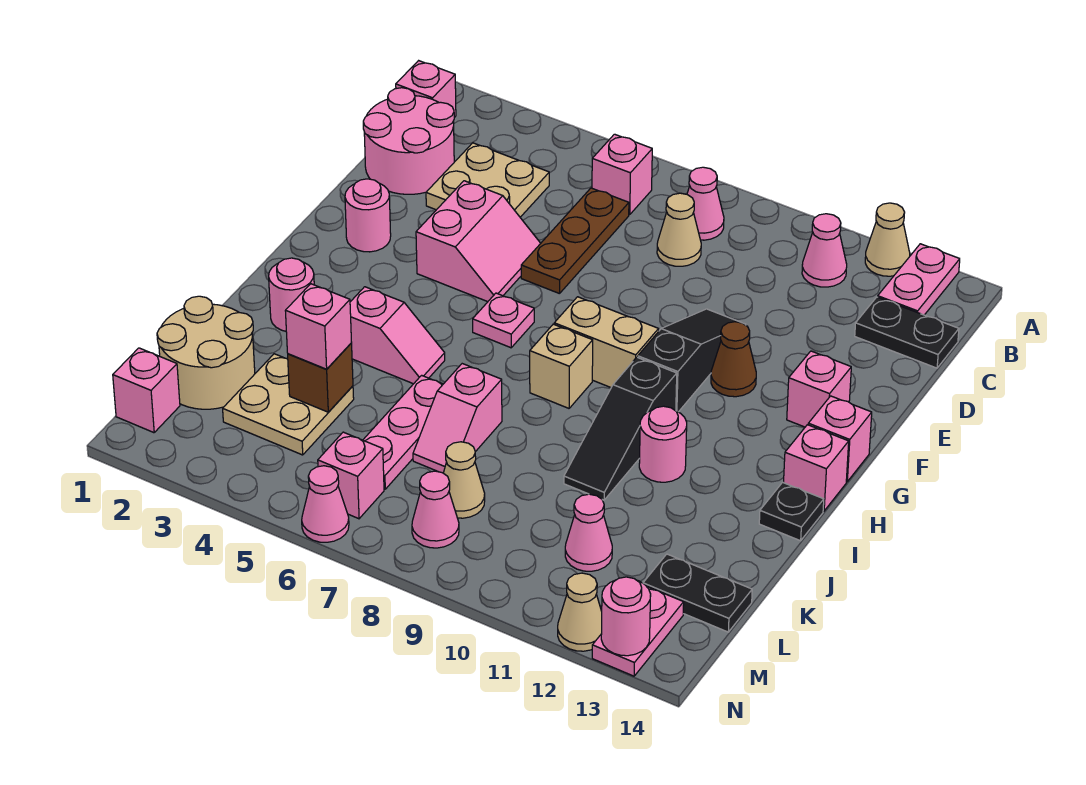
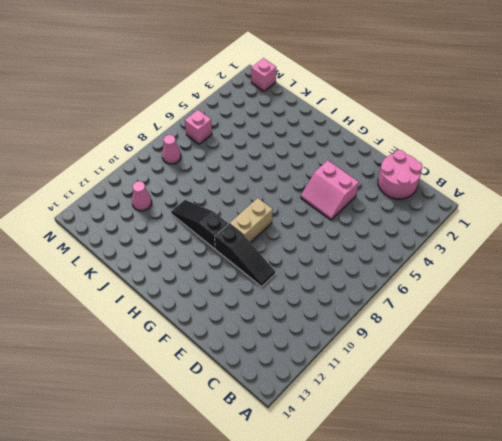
none -> tan cone A12 level 1
none -> pink plate A13:B13 level 1
none -> pink brick B1 level 1
none -> pink brick B6 level 1

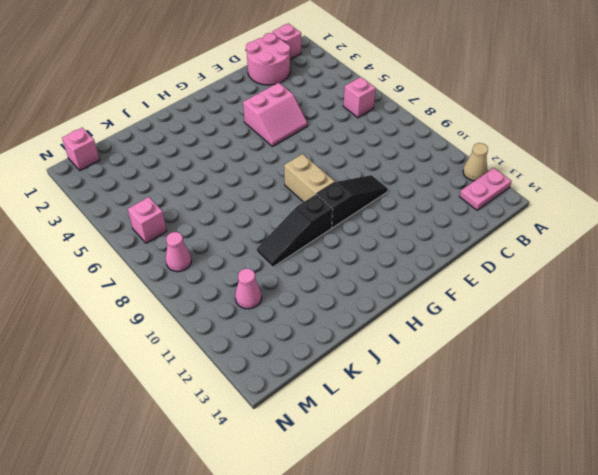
none -> pink cone B8 level 1
none -> pink cone B11 level 1
none -> tan plate C3:D4 level 1
none -> brown plate C6:E6 level 1

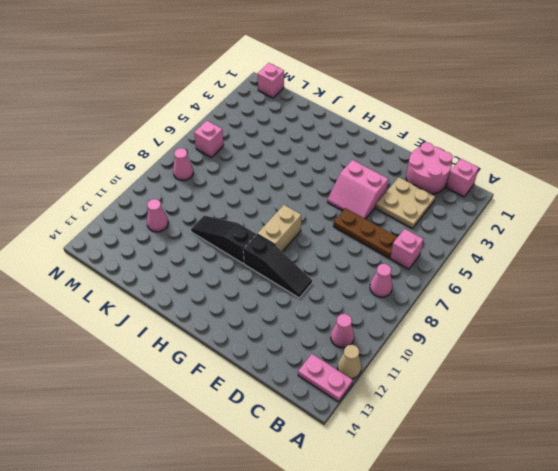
none -> tan cone C8 level 1
none -> black plate C13:C14 level 1
none -> pink round brick F2 level 1
none -> brown cone F11 level 1

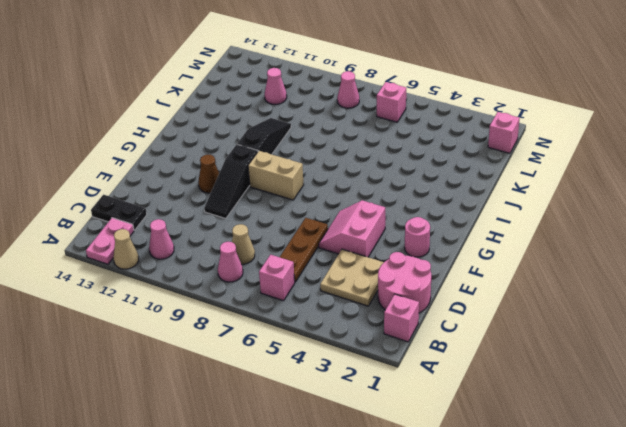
none -> pink brick F13 level 1
none -> pink plate G6 level 1
none -> pink brick G14 level 1
none -> tan brick H8 level 1

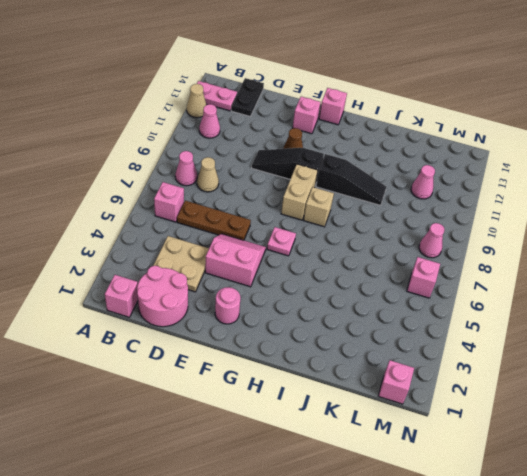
none -> pink brick H14 level 1
none -> pink round brick I2 level 1
none -> pink slope I4:I5 level 1 top 4
none -> pink round brick I11 level 1

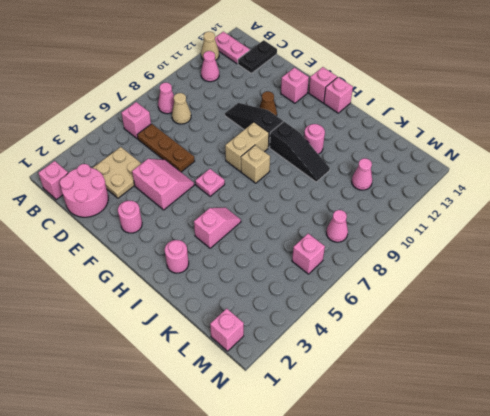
none -> black plate I14 level 1
none -> pink plate J6:L6 level 1
none -> pink slope J7:K7 level 1 top J
none -> tan round brick K1:L2 level 1

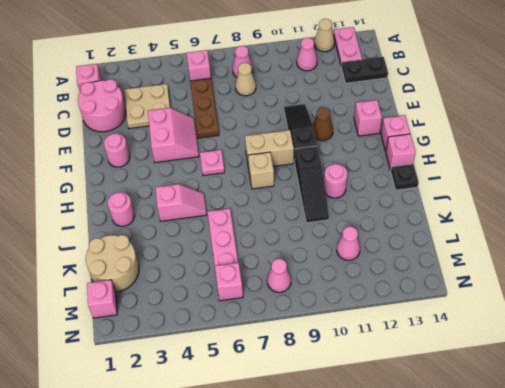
none -> pink slope J7:K7 level 1 top J
none -> tan plate K3:L4 level 1
none -> tan cone L8 level 1
none -> black plate L13:L14 level 1

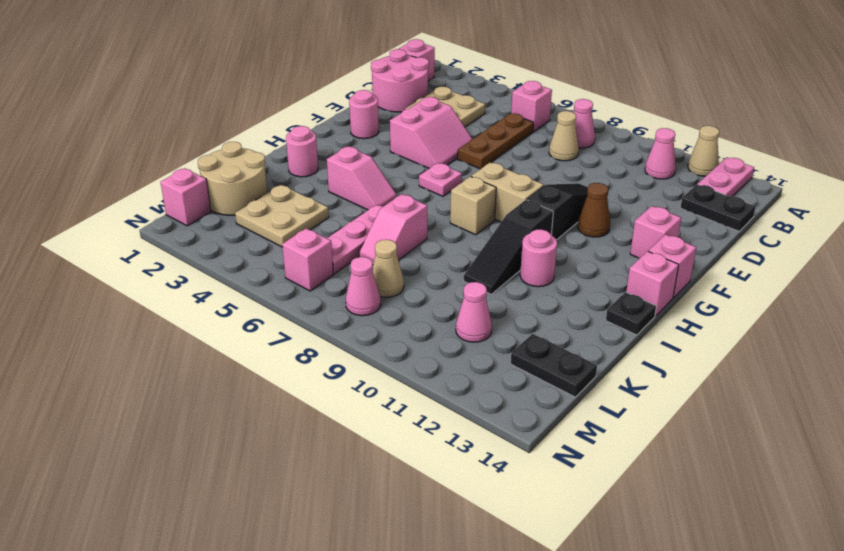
none -> pink plate M13:N13 level 1
none -> pink cone N6 level 1
none -> tan cone N12 level 1
none -> brown brick K4 level 2

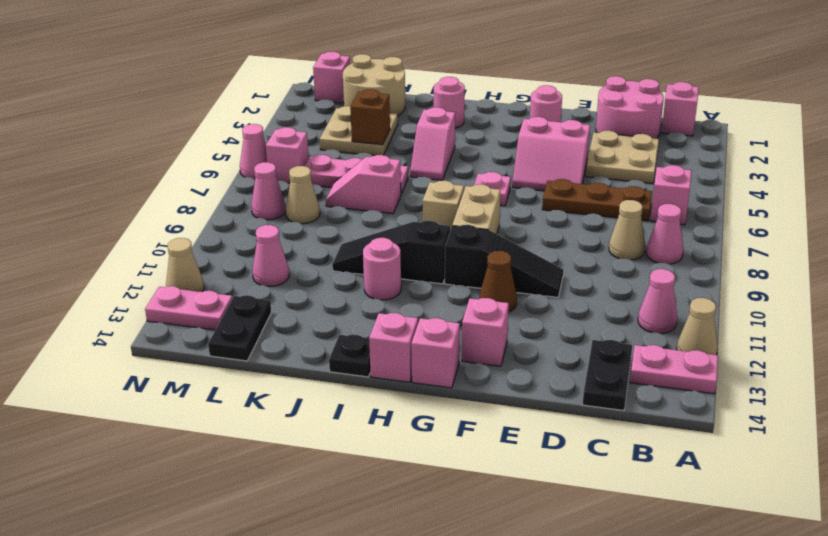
none -> pink round brick N13 level 2
none -> pink brick K4 level 3

